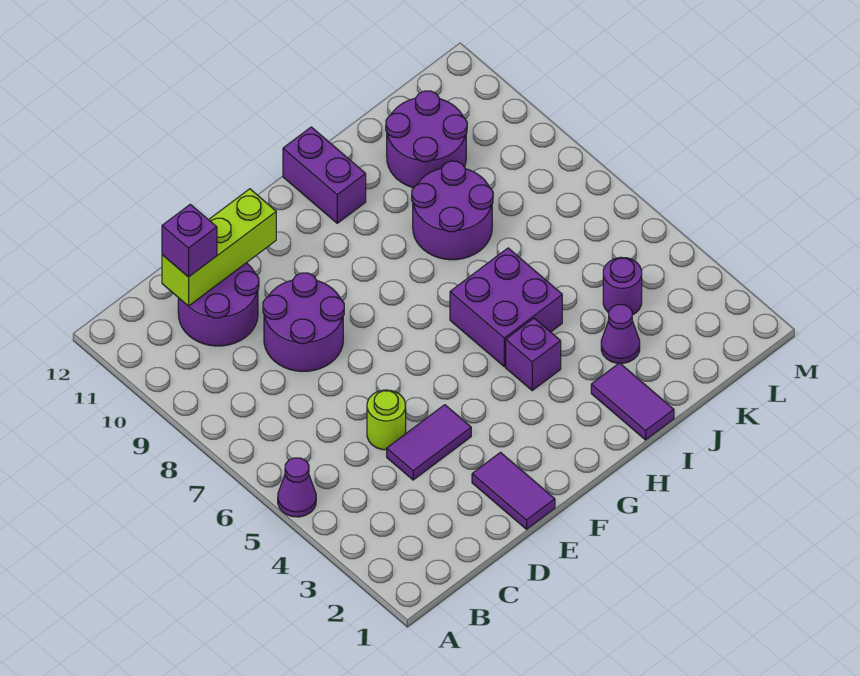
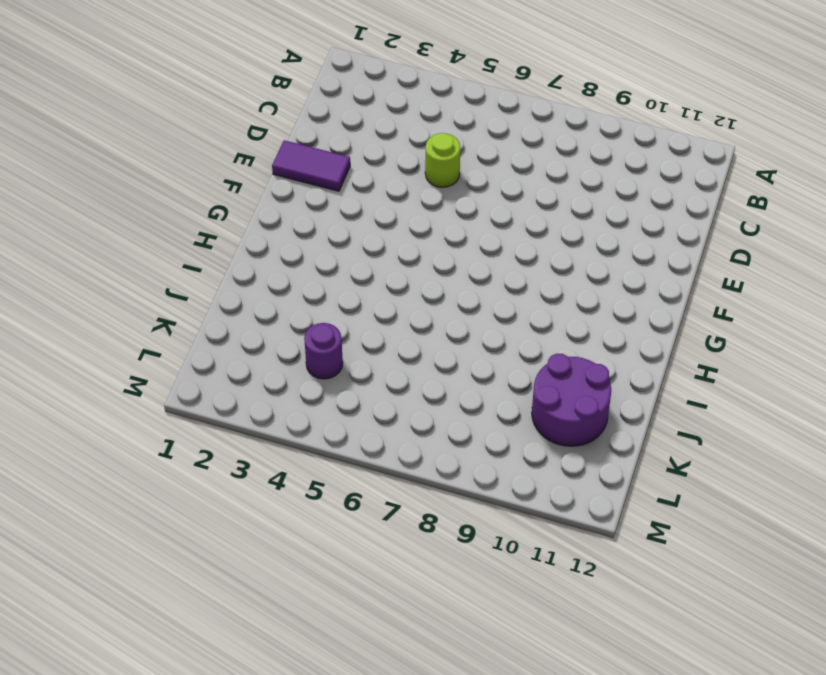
none -> purple cone A5 level 1
none -> purple round brick C10:D11 level 1
none -> purple tile D4:E4 level 1

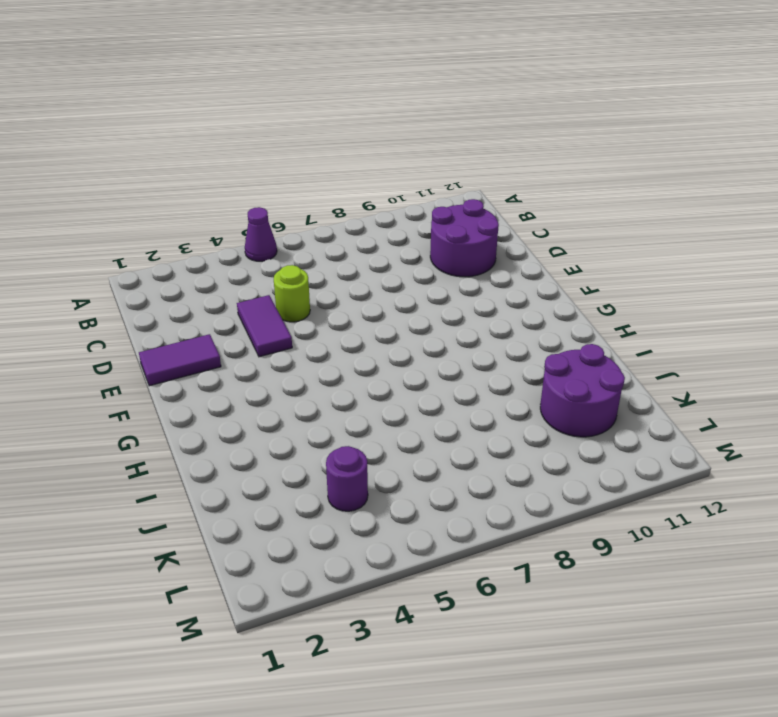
none -> purple round brick D8:E9 level 1
none -> purple brick H4 level 1
none -> purple brick H5:I6 level 1

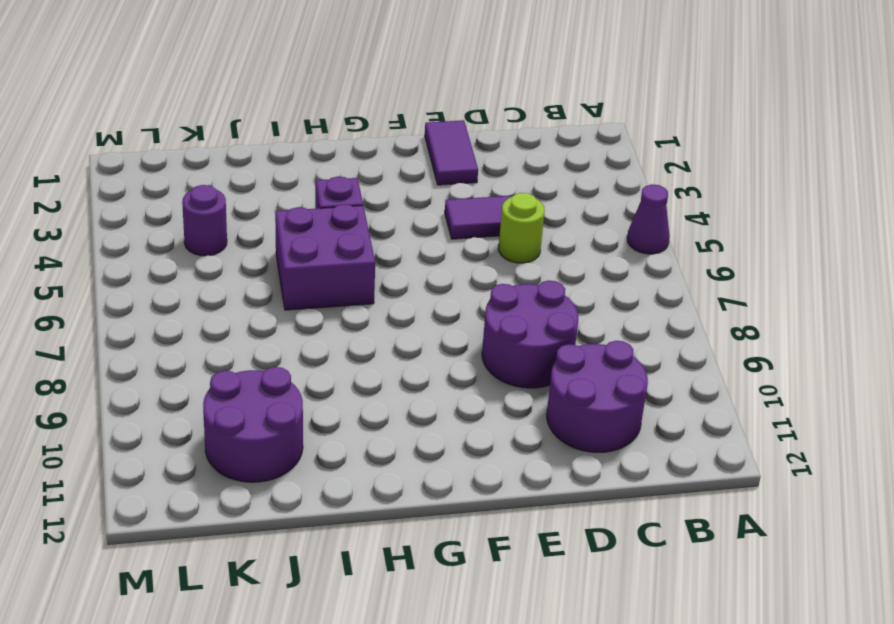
none -> purple brick H11:H12 level 1
none -> purple tile I1:I2 level 1
none -> purple round brick I8:J9 level 1

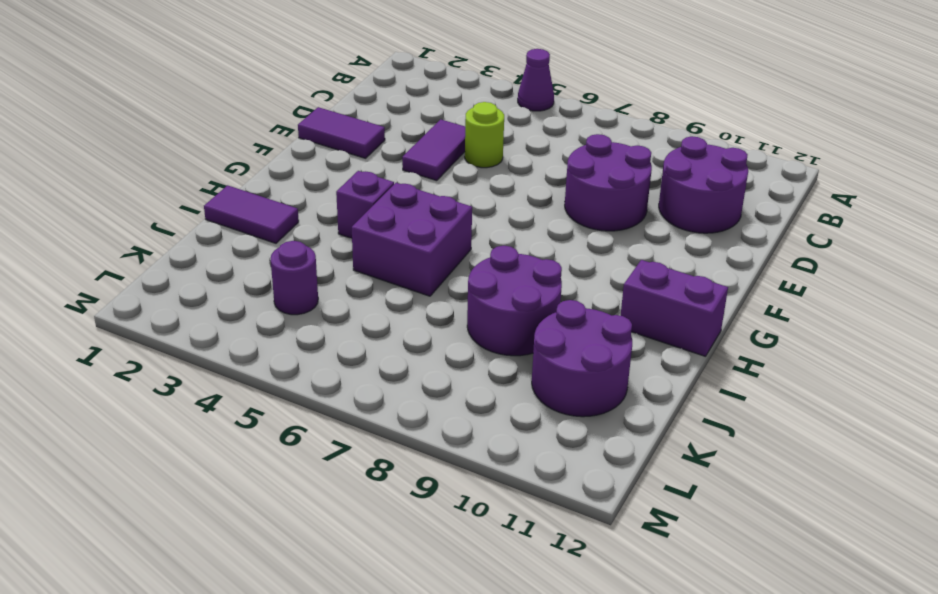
none -> purple cone J3 level 1
none -> lime brick C11:E11 level 2
none -> purple brick C11 level 3

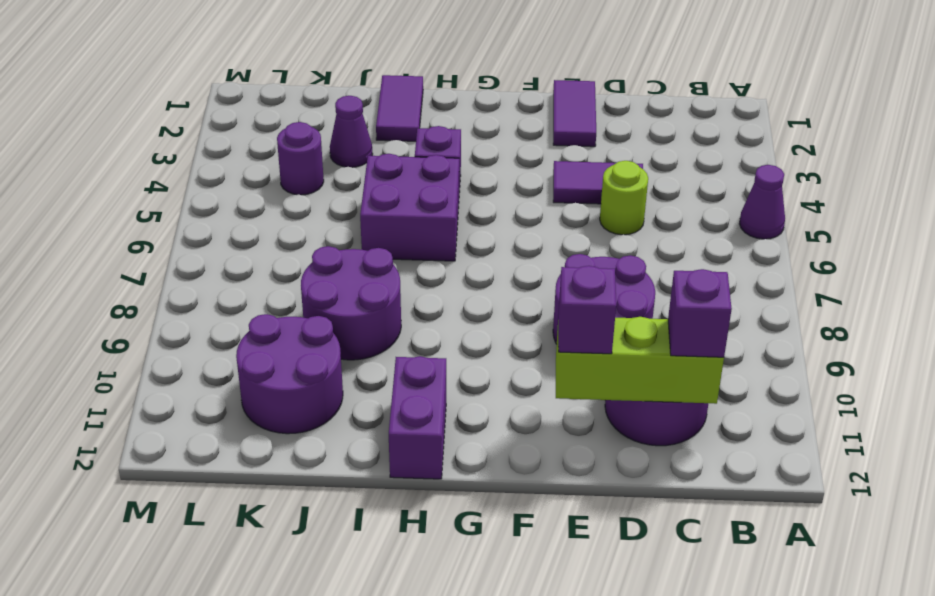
purple brick E11 level 3 -> none

